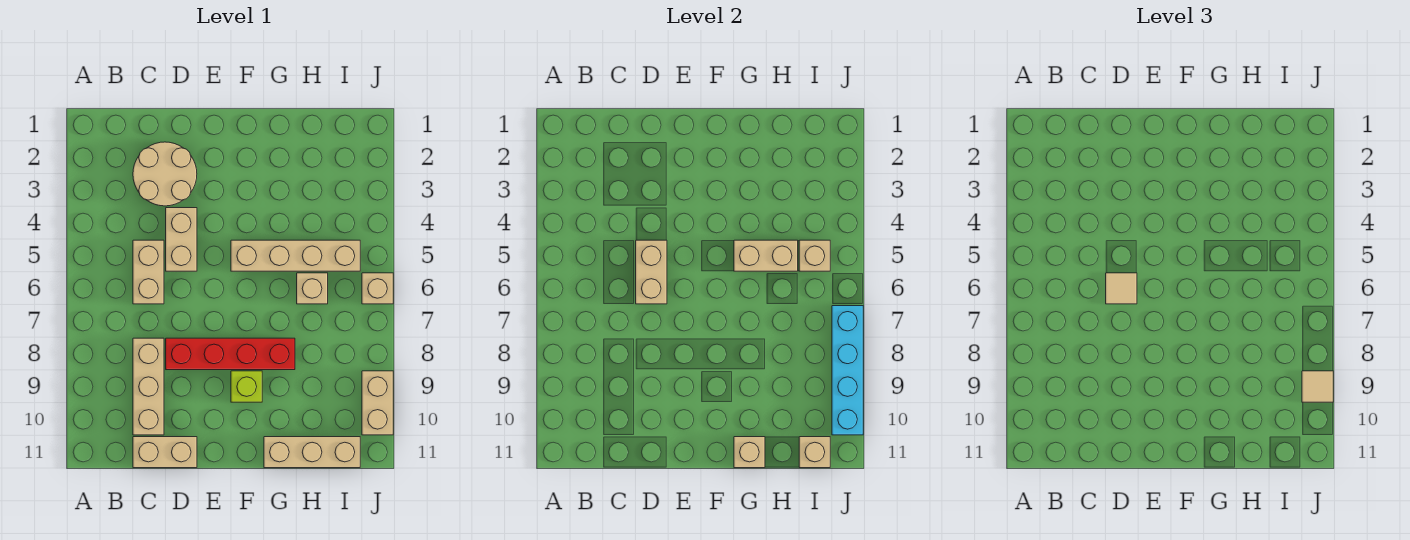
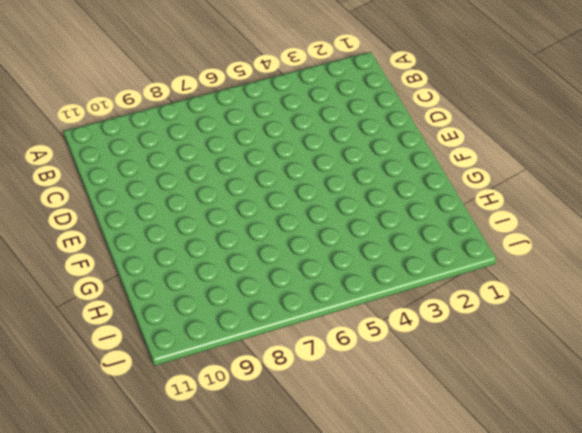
none -> tan round brick C2:D3 level 1
none -> tan brick C5:C6 level 1
none -> tan brick C8:C10 level 1

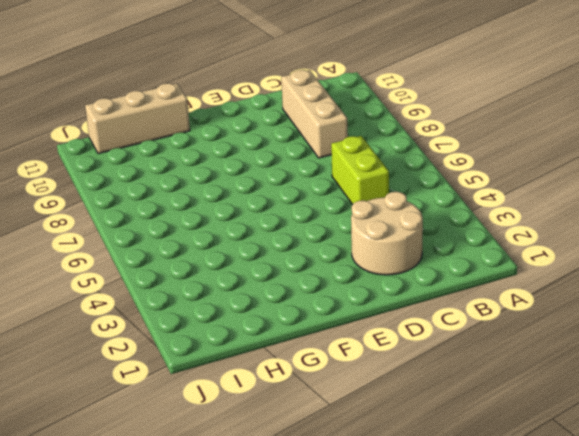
lime brick C5:C6 level 1 -> tan brick C5:C6 level 1
none -> tan brick C11:D11 level 1
none -> tan brick D4:D5 level 1
none -> red brick D8:G8 level 1

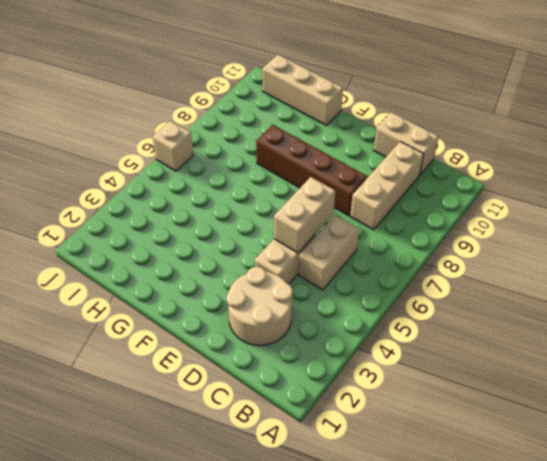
brown brick D8:G8 level 1 -> red brick D8:G8 level 1
none -> tan brick F5:I5 level 1
none -> lime brick F9 level 1
none -> tan brick H6 level 1

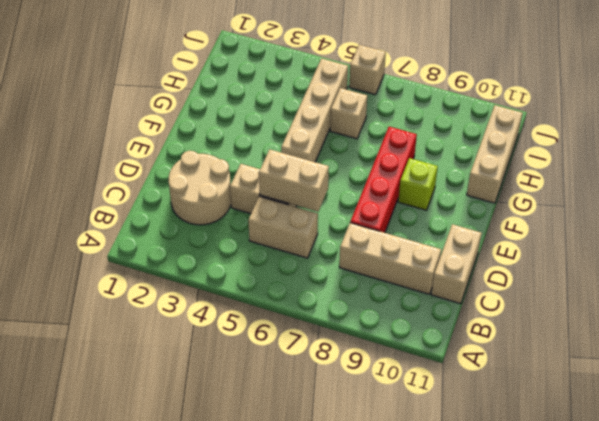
none -> tan brick J9:J10 level 1
none -> tan brick G5:H5 level 2
none -> tan brick G11 level 2

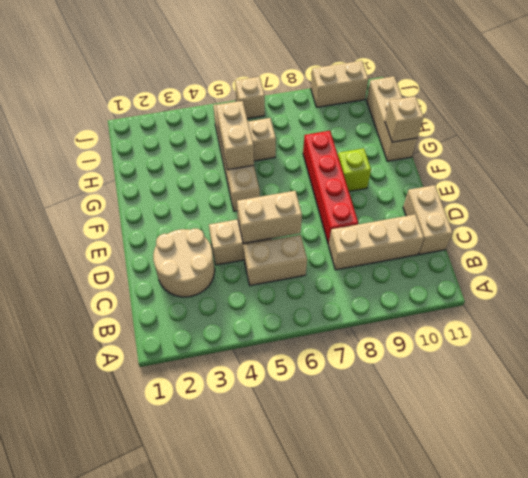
none -> tan brick I5 level 2
none -> tan brick I11 level 2
none -> cyan brick J7:J10 level 2

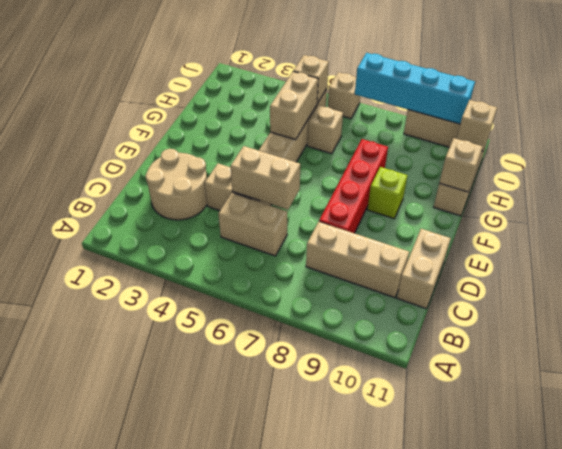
none -> tan tile D6 level 3
none -> tan tile J9 level 3

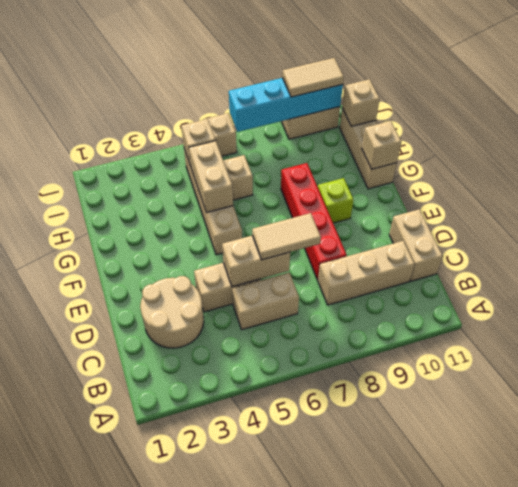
tan tile D6:D7 level 3 -> tan tile D6 level 3
tan tile J9:J10 level 3 -> tan tile J9 level 3

